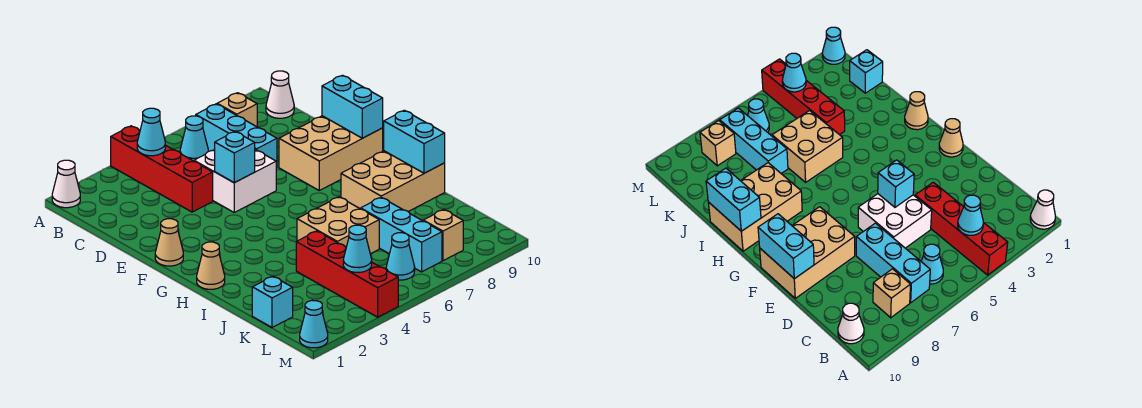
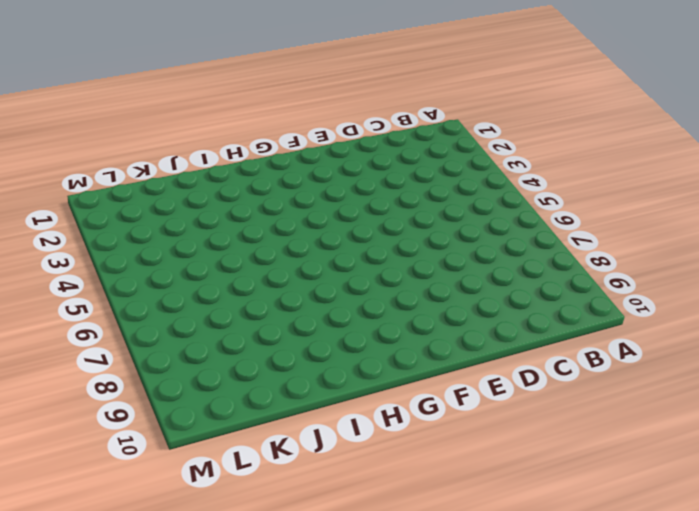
none -> white cone A1 level 1
none -> red brick A4:D4 level 1
none -> cyan cone B6 level 1

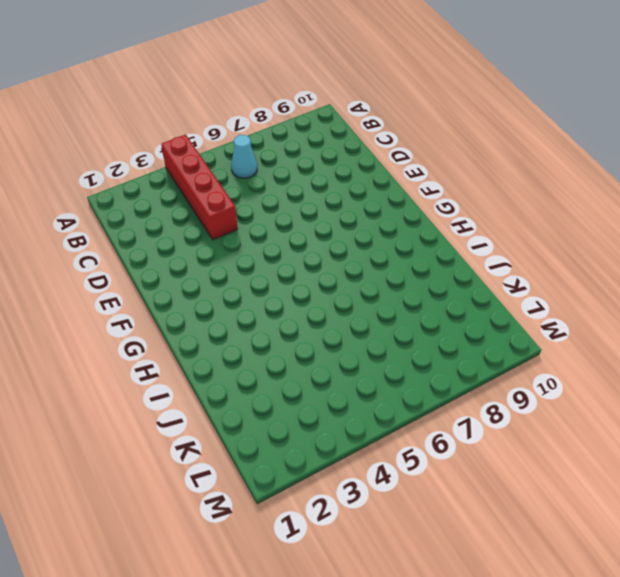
none -> white cone A1 level 1
none -> cyan brick B7:D7 level 1
none -> tan brick B8 level 1

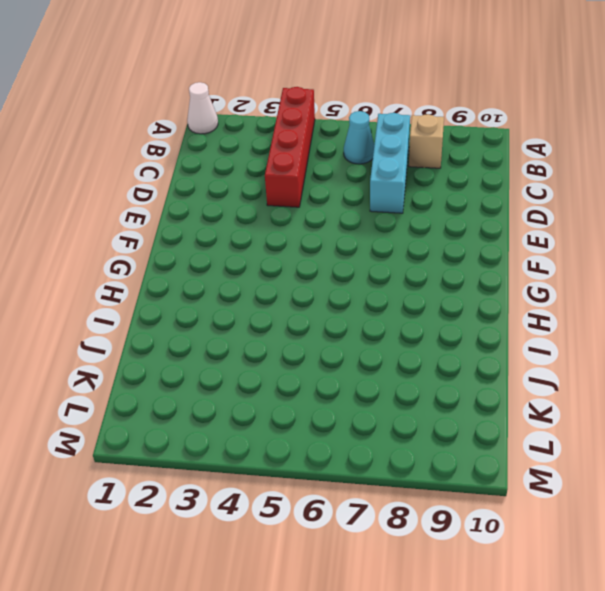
none -> white cone B10 level 1
none -> white brick D5:E6 level 1
none -> tan brick E8:F10 level 1

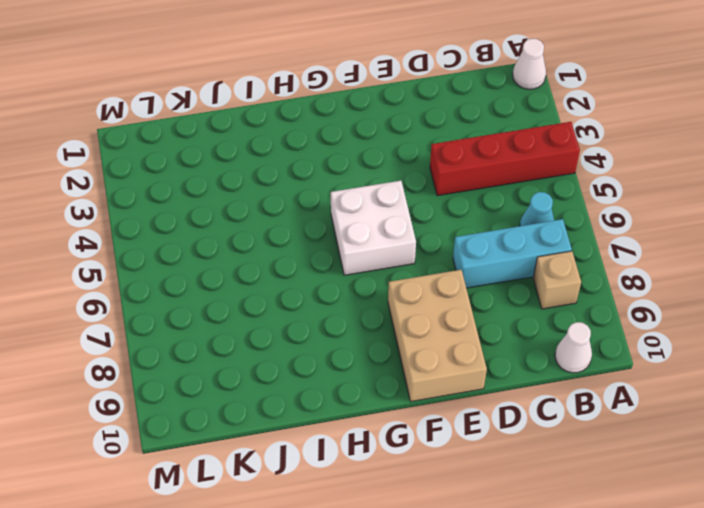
white brick F5:G6 level 1 -> white brick D5:E6 level 1
none -> tan cone F1 level 1
none -> tan cone H1 level 1
none -> tan brick H8:I10 level 1

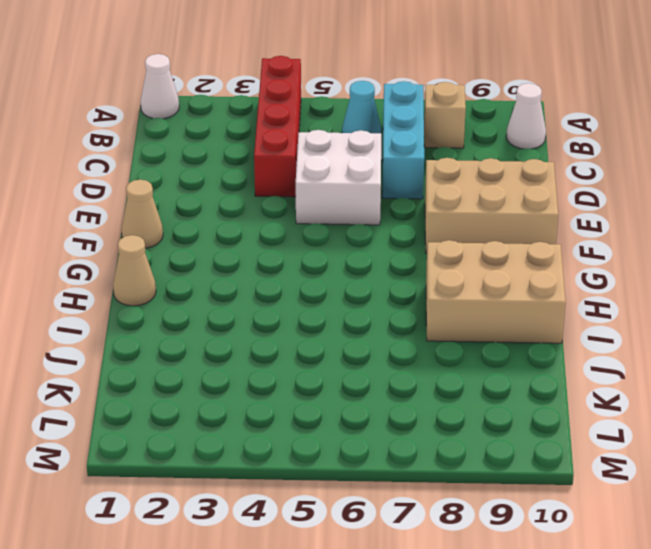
none -> tan brick I5:J6 level 1
none -> red brick J4:M4 level 1
none -> cyan brick J7:L7 level 1

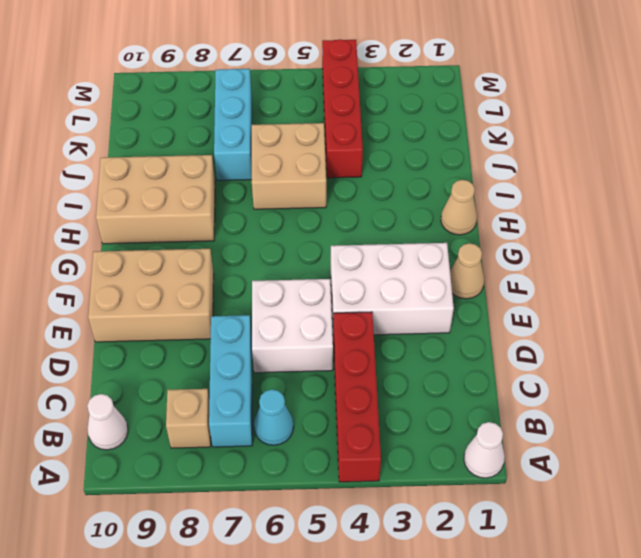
white brick E2:F4 level 1 -> none
none -> cyan brick K1 level 1
none -> cyan cone L6 level 1
none -> tan brick L8 level 1

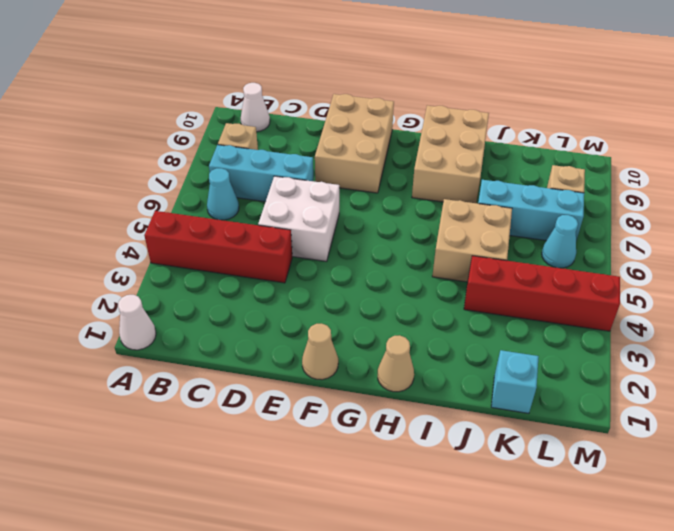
none -> cyan cone M1 level 1
none -> cyan cone B4 level 2
none -> cyan brick E5 level 2

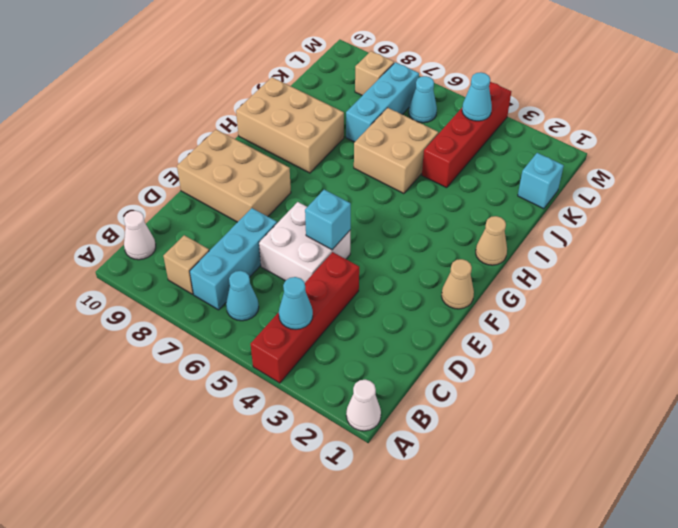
none -> cyan cone M1 level 1
none -> cyan brick E10:F10 level 2
none -> cyan brick H10:I10 level 2

